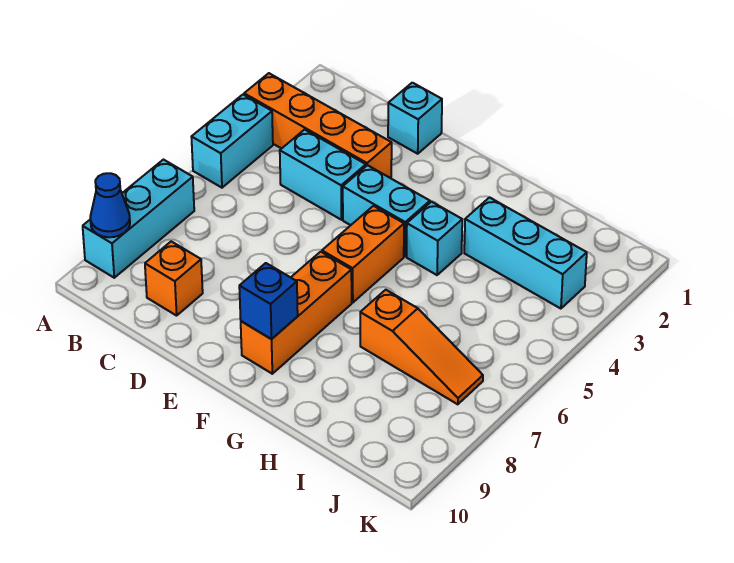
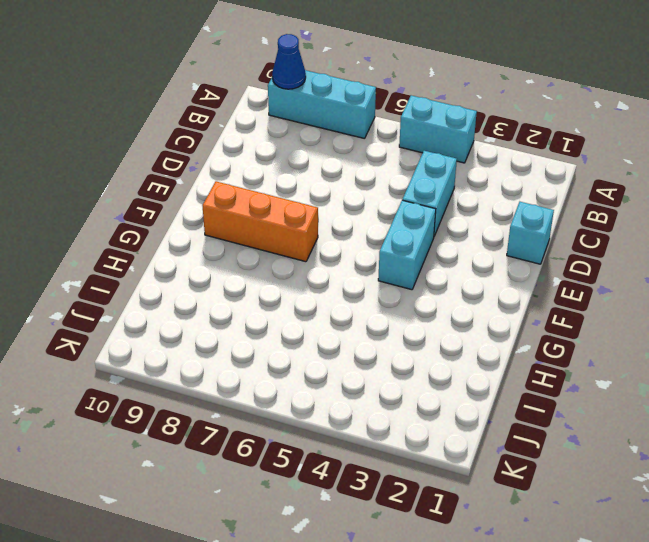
none -> orange brick A3:D3 level 1
none -> orange brick C9 level 1
none -> orange brick F5:F6 level 1

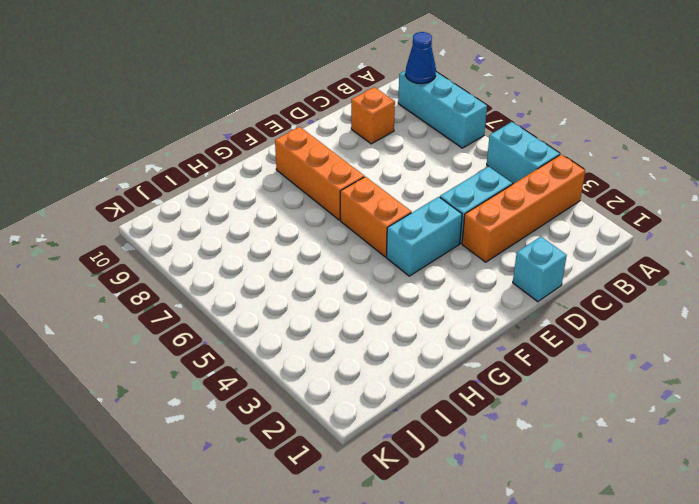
none -> cyan brick G4 level 1
none -> cyan brick H3:J3 level 1
none -> orange slope H7:J7 level 1 top H

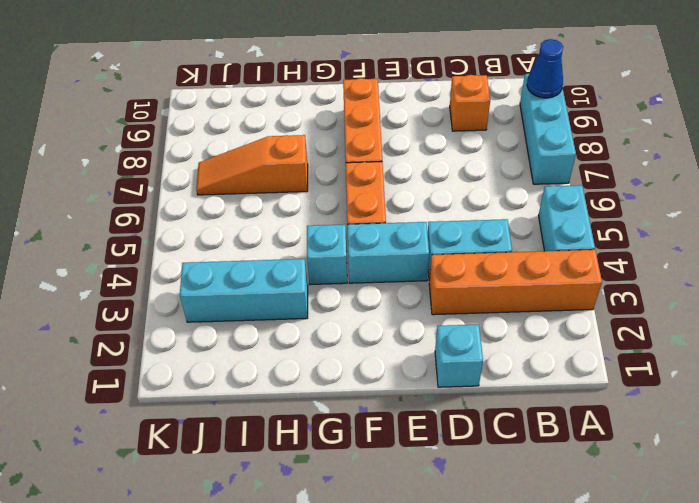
none -> blue brick F9 level 2

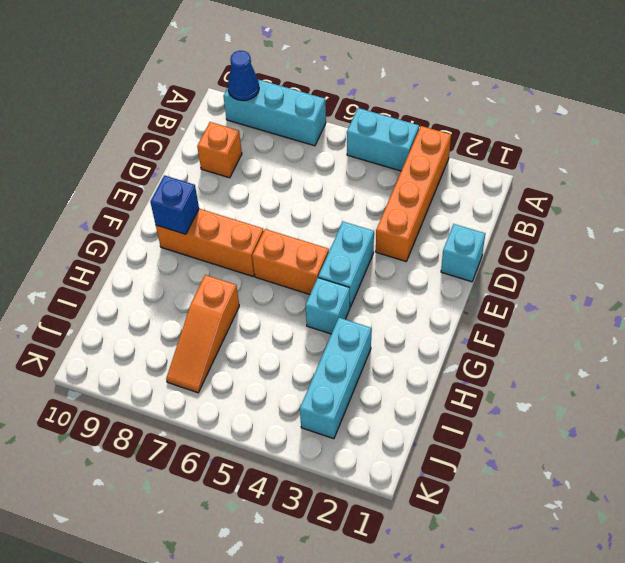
none -> cyan brick C4:D4 level 1

